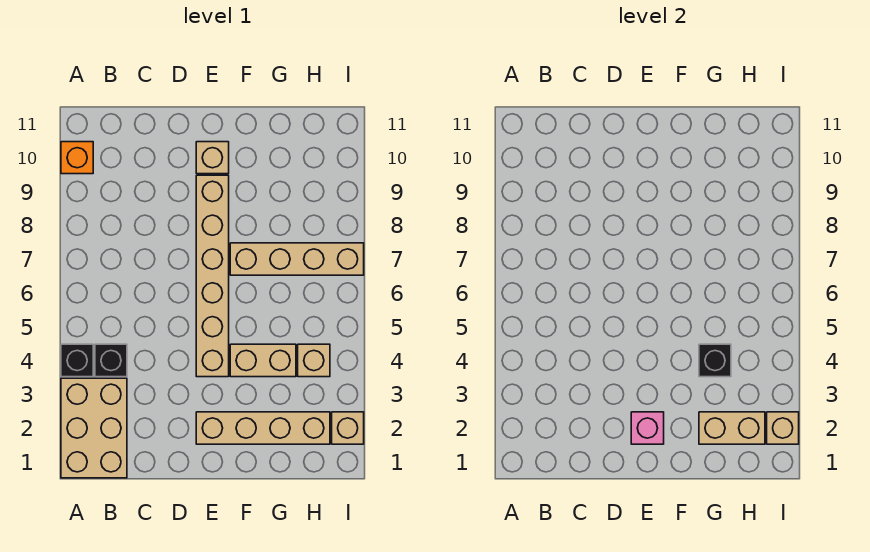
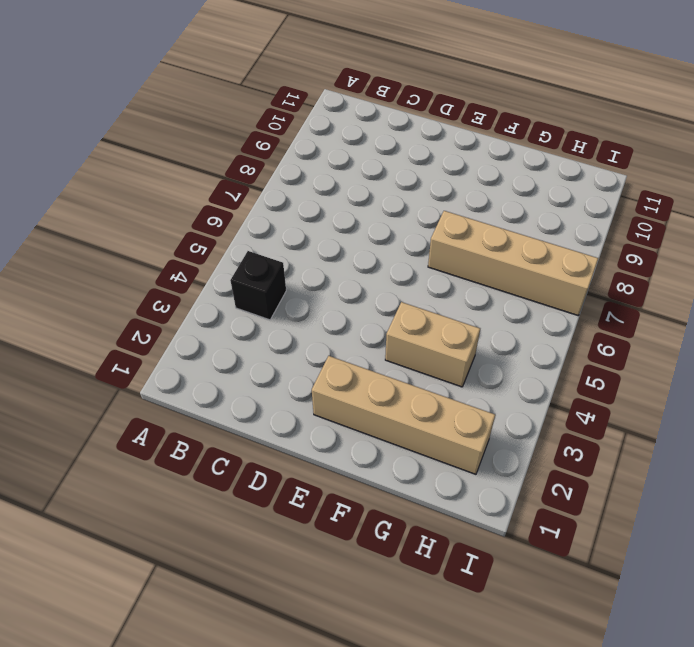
none -> tan brick A1:B3 level 1
none -> black brick A4 level 1
none -> orange brick A10 level 1

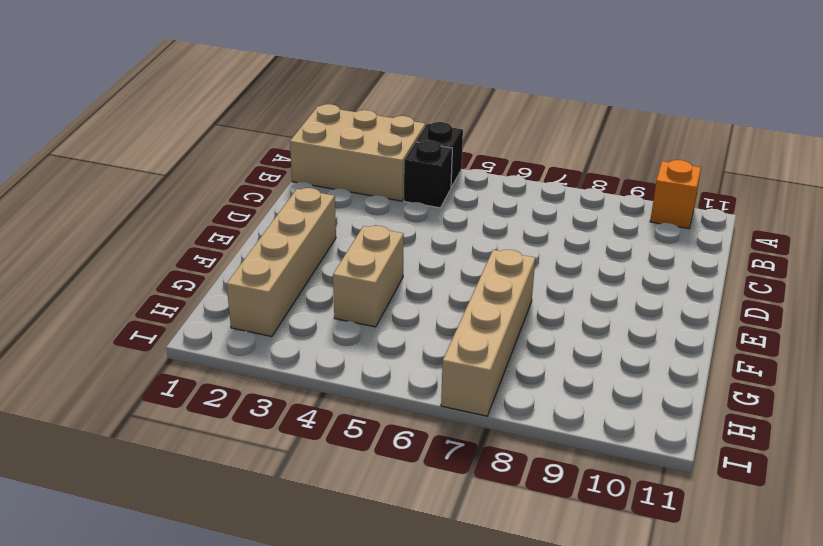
none -> tan brick E4:E9 level 1
none -> tan brick E10 level 1
none -> tan brick H4 level 1

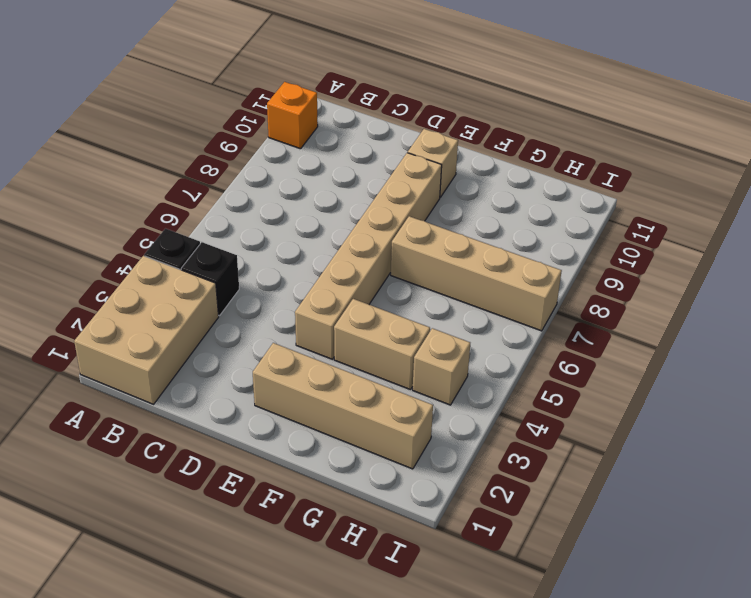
none -> tan brick I2 level 1
none -> pink brick E2 level 2
none -> tan brick G2:H2 level 2

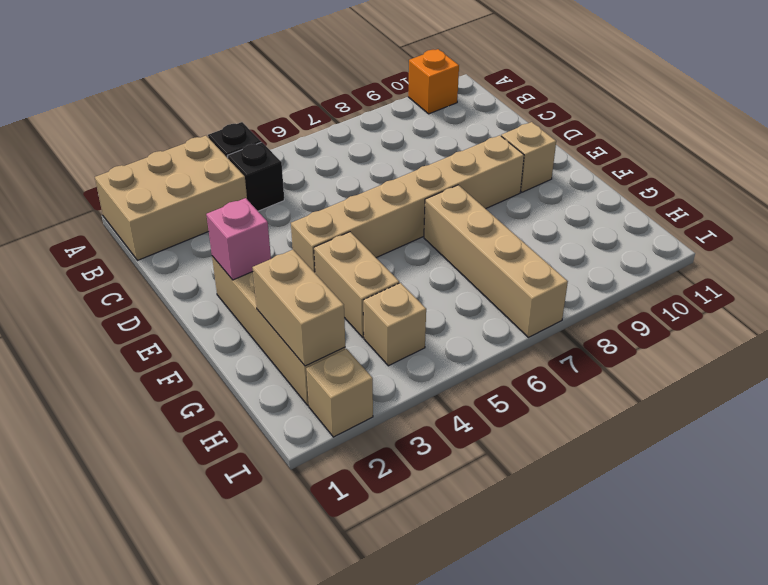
none -> black brick G4 level 2
none -> tan brick I2 level 2

